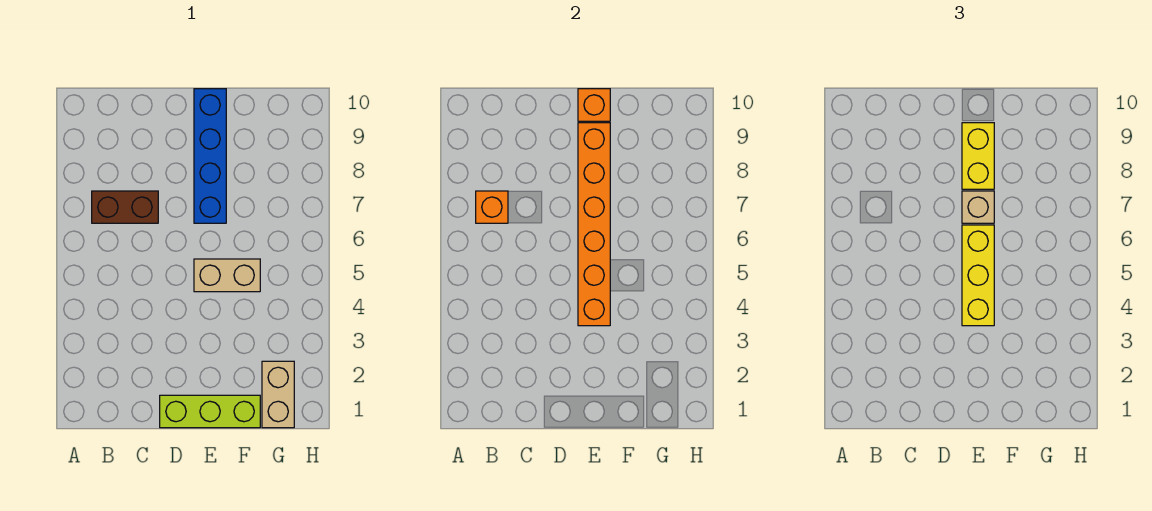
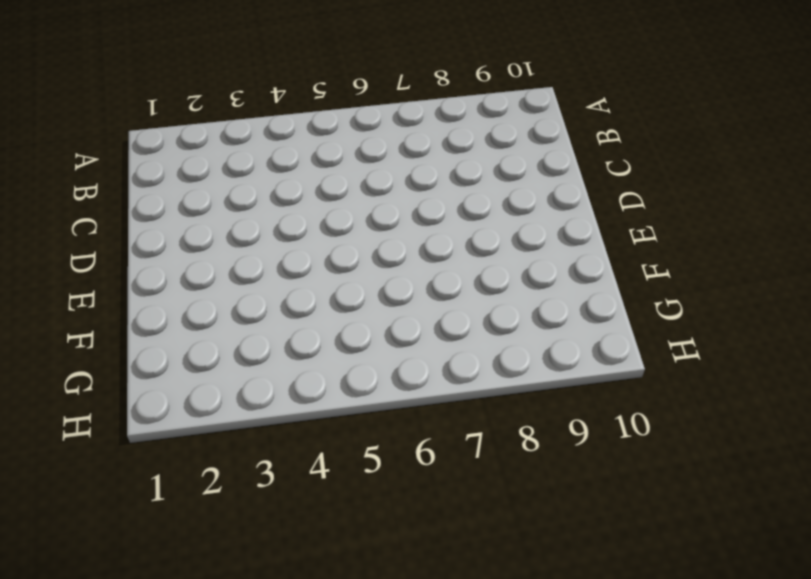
none -> brown brick B7:C7 level 1
none -> lime brick D1:F1 level 1

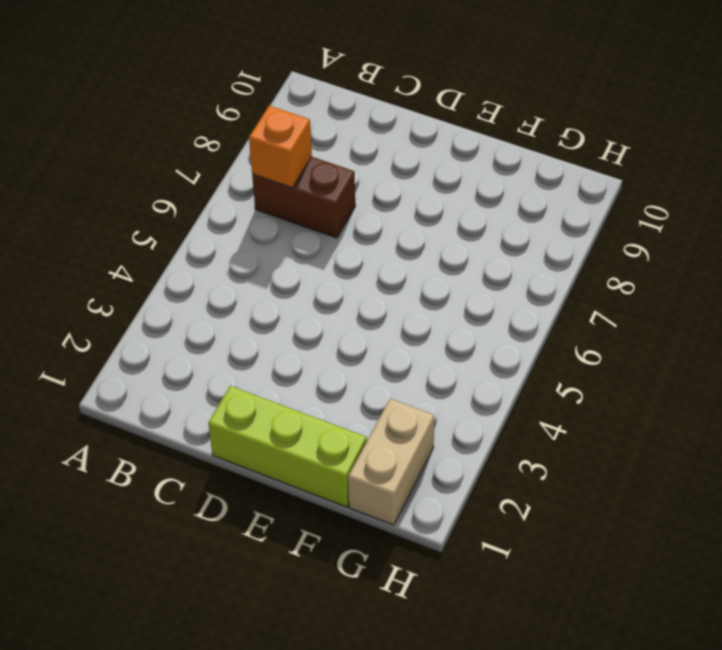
none -> tan brick E5:F5 level 1
none -> blue brick E7:E10 level 1

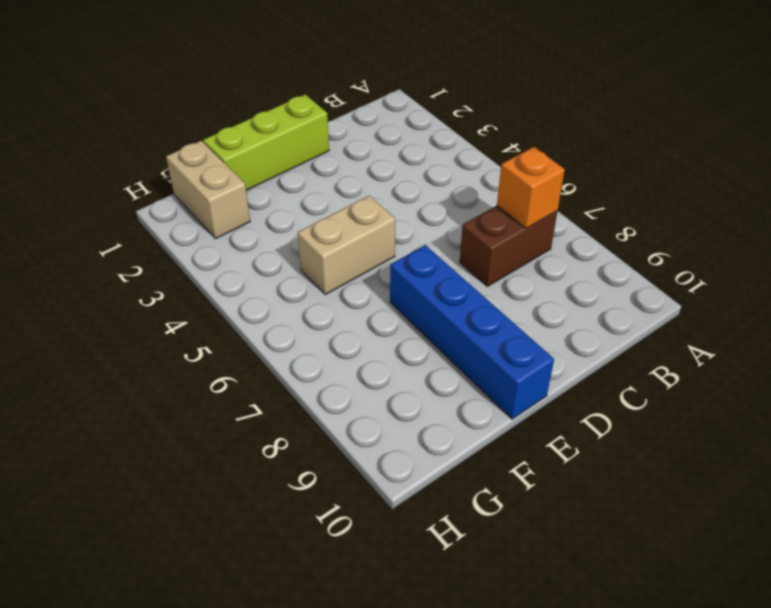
none -> orange brick E4:E9 level 2
none -> orange brick E10 level 2

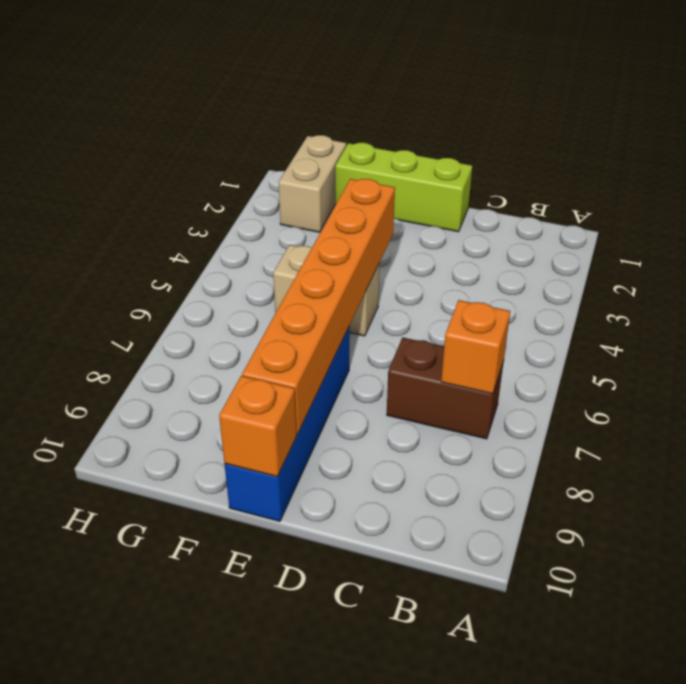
none -> yellow brick E4:E6 level 3
none -> tan brick E7 level 3

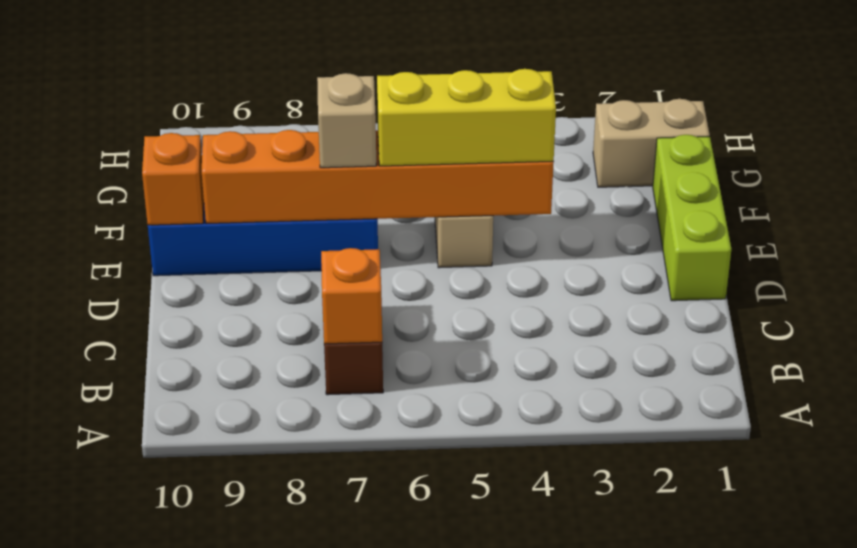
none -> yellow brick E8:E9 level 3

